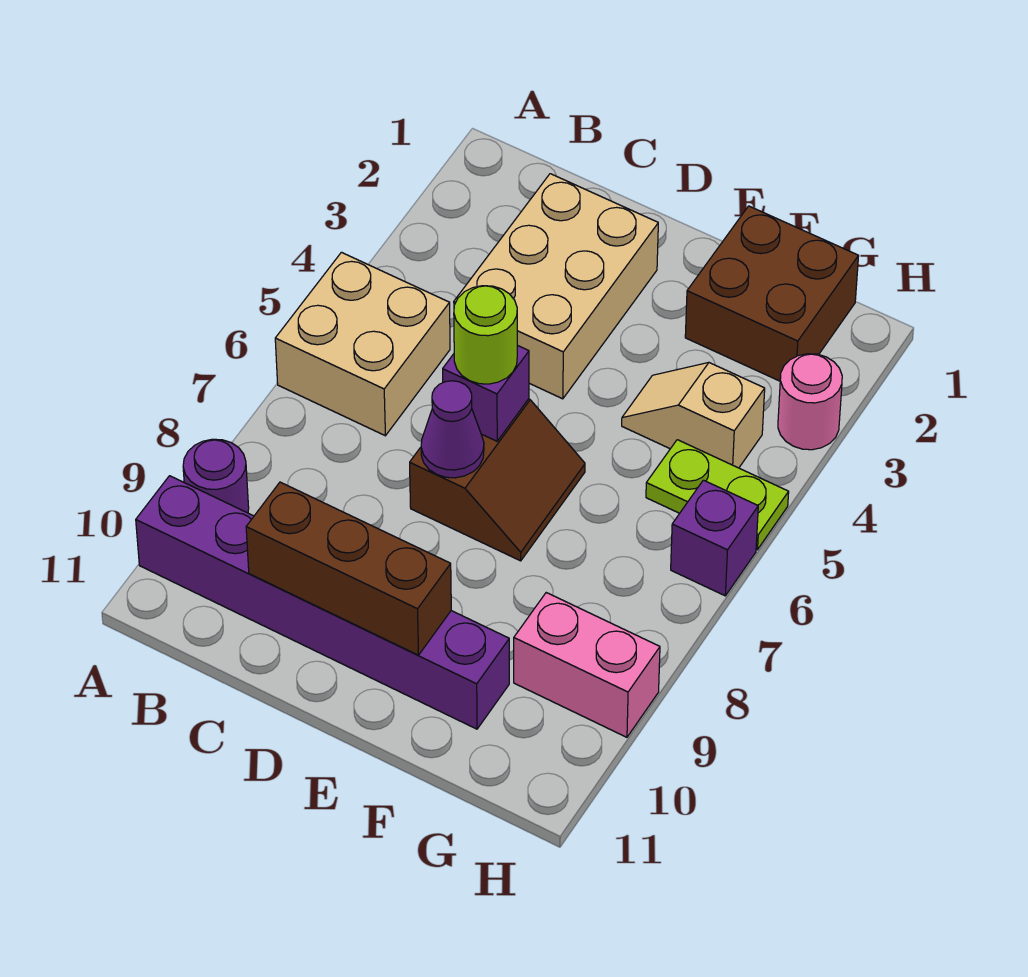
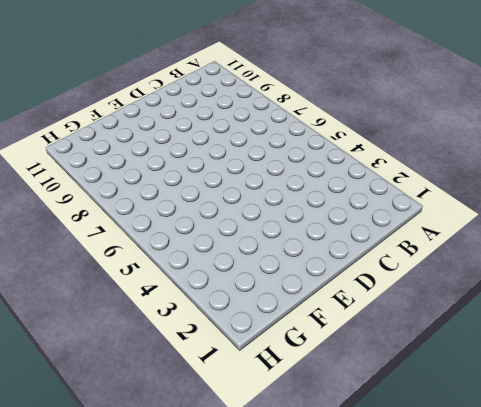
none -> tan brick A5:B6 level 1
none -> purple round brick A9 level 1
none -> purple brick A10:F10 level 1

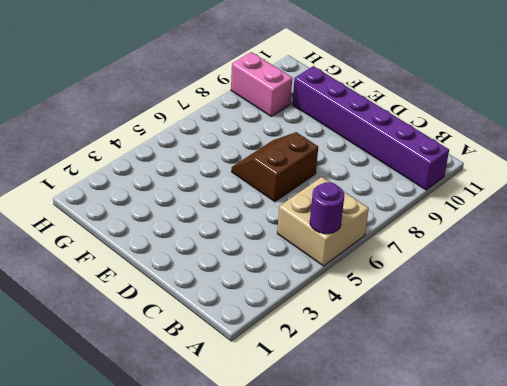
purple round brick A5 level 2 -> purple round brick A9 level 1
none -> tan brick C2:D4 level 1
none -> brown brick F1:G2 level 1
none -> tan slope F4:G4 level 1 top G

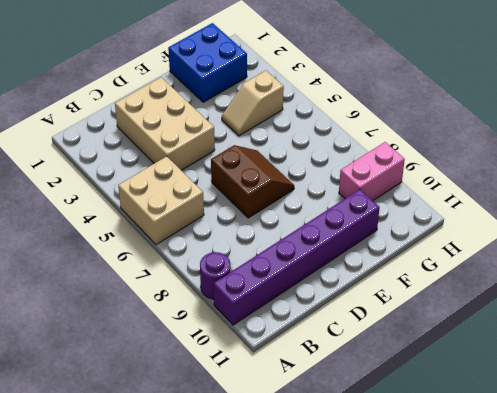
blue brick F1:G2 level 1 -> brown brick F1:G2 level 1
none -> lime plate G5:H5 level 1
none -> pink round brick H3 level 1
none -> purple brick H6 level 1

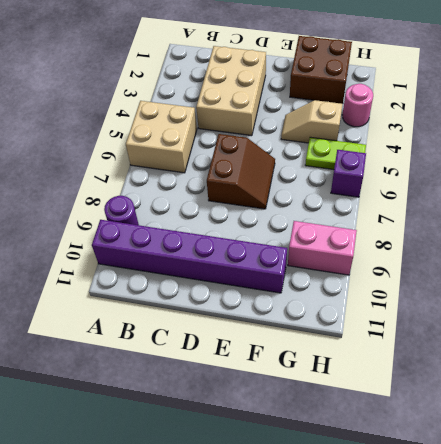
none -> brown brick C10:E10 level 2
none -> purple brick D6 level 2
none -> purple cone D7 level 2

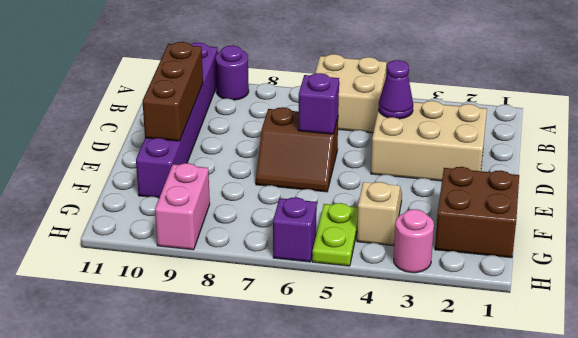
purple cone C4 level 2 -> purple cone D7 level 2
none -> lime round brick D6 level 3

